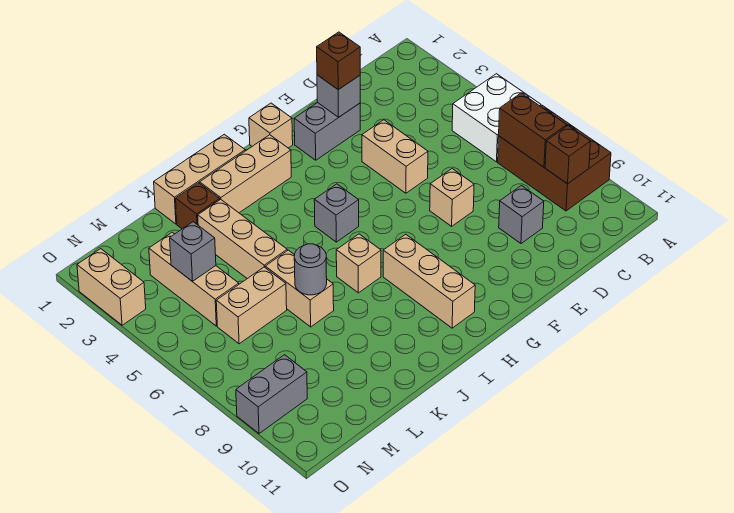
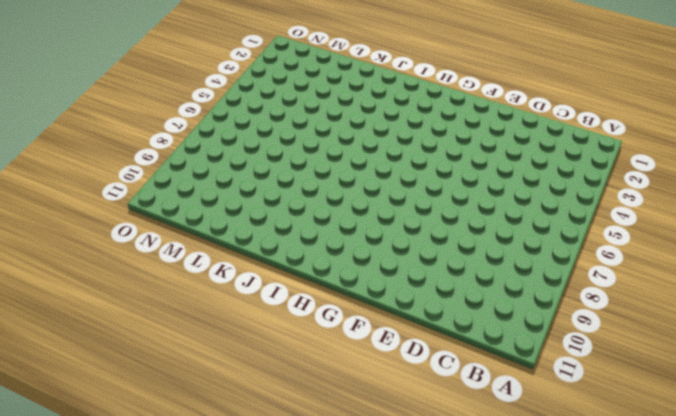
none -> white brick A5:B6 level 1
none -> brown brick A7:B9 level 1
none -> grey brick D9 level 1

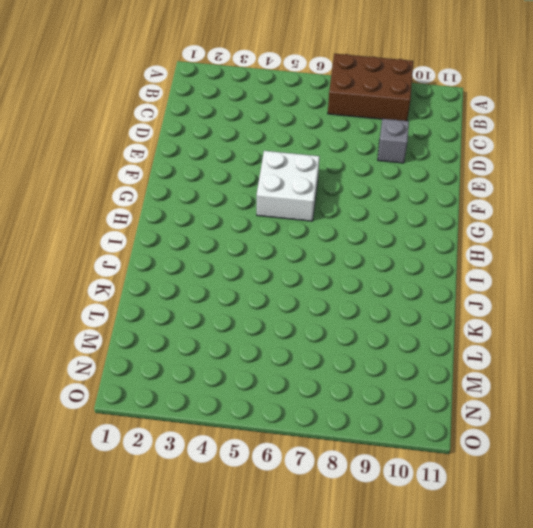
white brick F5:G6 level 1 -> white brick A5:B6 level 1
none -> grey brick E2:F2 level 1
none -> tan brick E4:E5 level 1
none -> tan brick E7 level 1

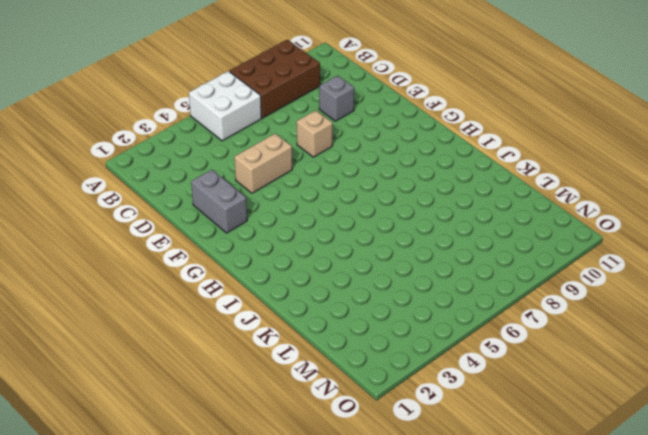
none -> tan brick G1 level 1
none -> tan brick H2:J2 level 1
none -> grey brick H5 level 1

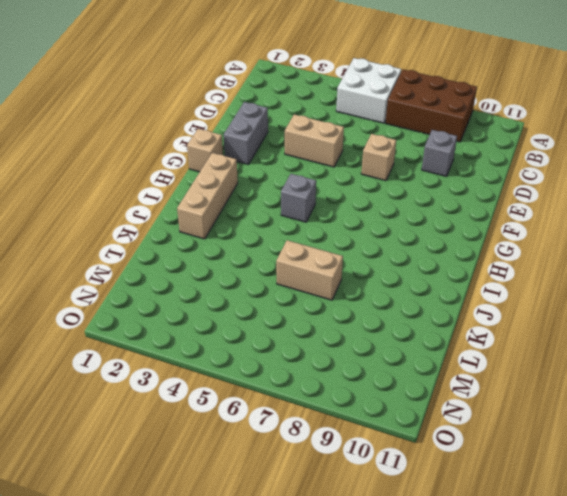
none -> tan brick H8:H10 level 1
none -> tan brick I1:K1 level 1
none -> tan brick I7 level 1

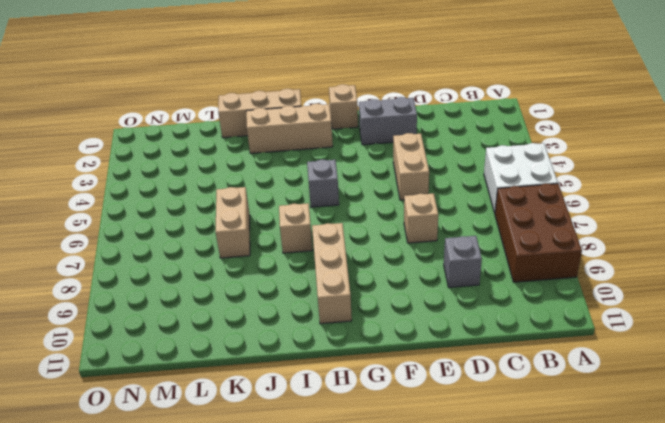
none -> brown brick K2 level 1
none -> tan brick K3:K5 level 1
none -> tan brick L6:M6 level 1

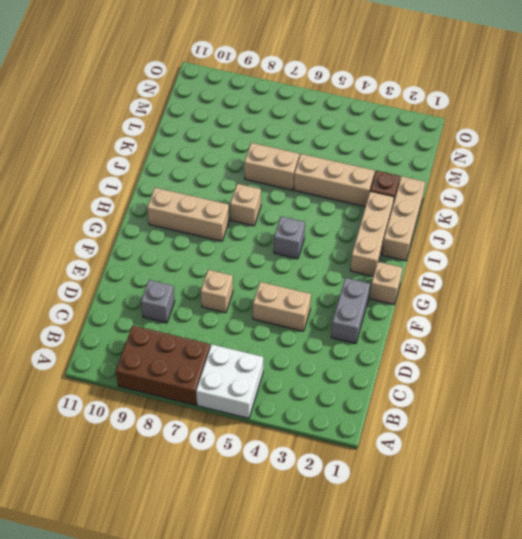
none -> tan brick L6:M6 level 1
none -> tan brick M3:M5 level 1
none -> grey brick N9:O9 level 1

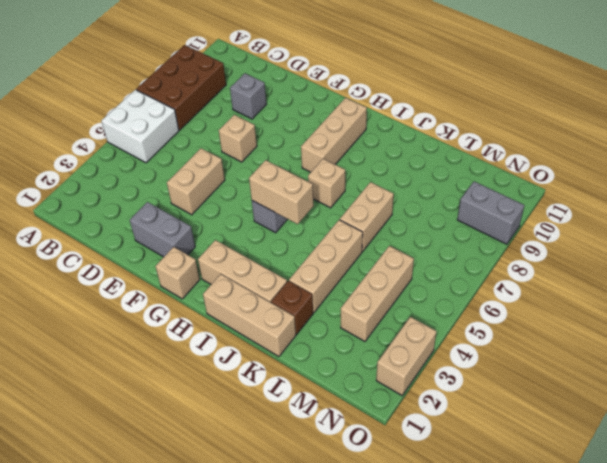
tan brick H5:I5 level 2 -> tan brick L6:M6 level 1
none -> brown brick B7:B8 level 2
none -> brown brick B9 level 2
none -> grey brick E2 level 2

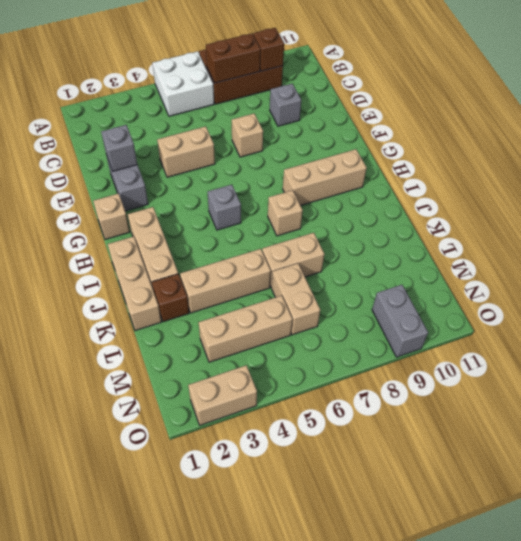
none -> grey round brick K7 level 2
none -> grey brick M4 level 2
none -> brown brick E2 level 3

